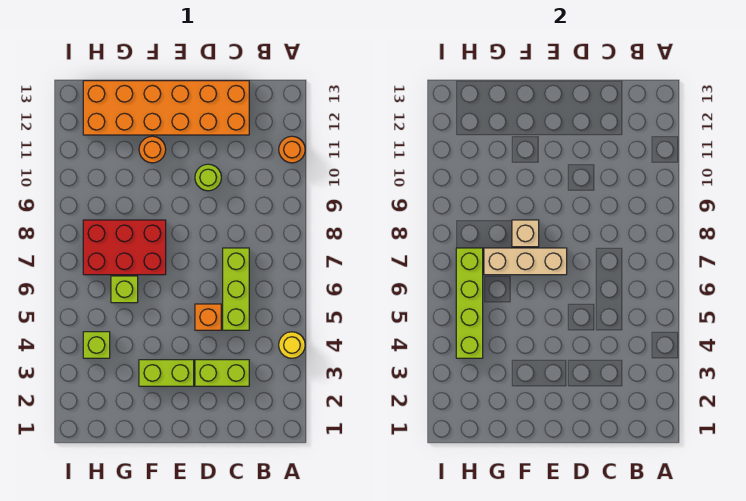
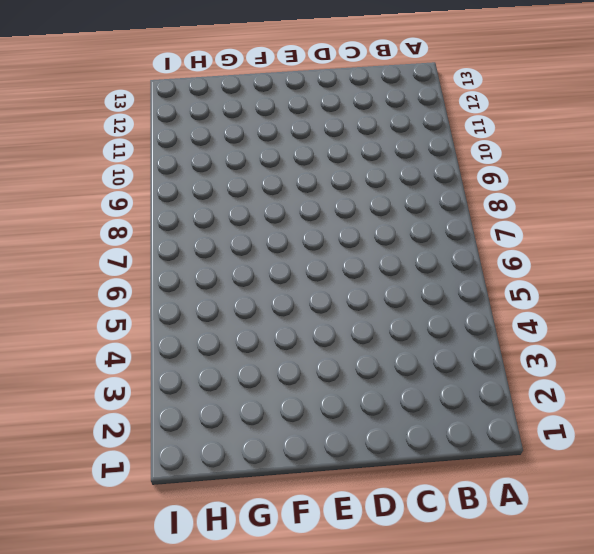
none -> yellow round brick A4 level 1
none -> orange round brick A11 level 1
none -> lime brick C3:D3 level 1

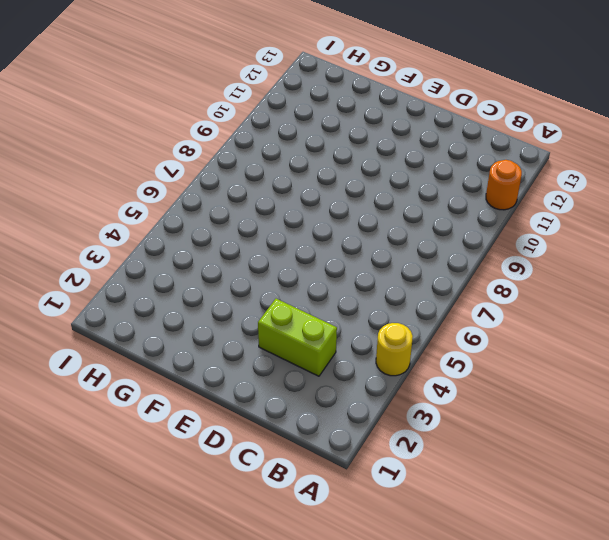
none -> lime brick C5:C7 level 1
none -> orange brick C12:H13 level 1
none -> orange brick D5 level 1

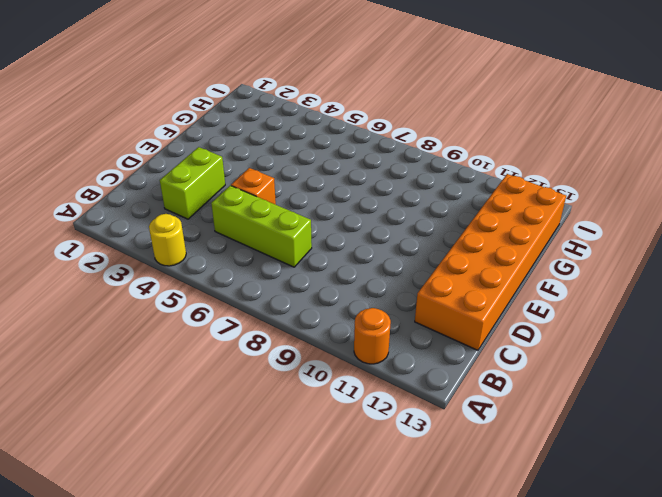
none -> lime round brick D10 level 1
none -> lime brick E3:F3 level 1
none -> red brick F7:H8 level 1

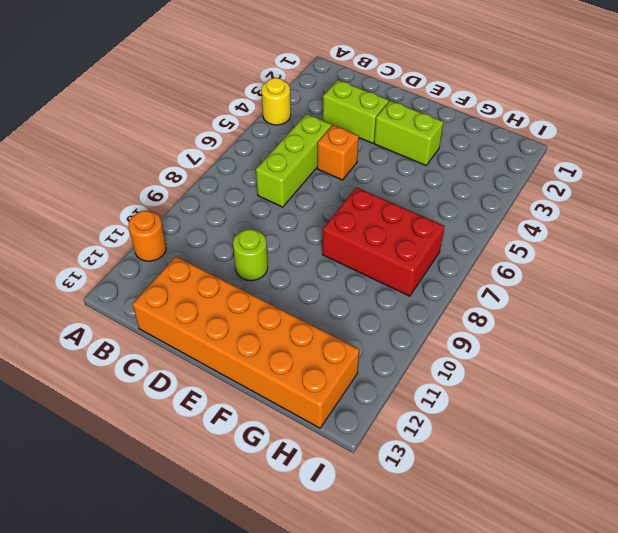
none -> orange round brick F11 level 1
none -> lime brick G6 level 1
none -> lime brick H4 level 1

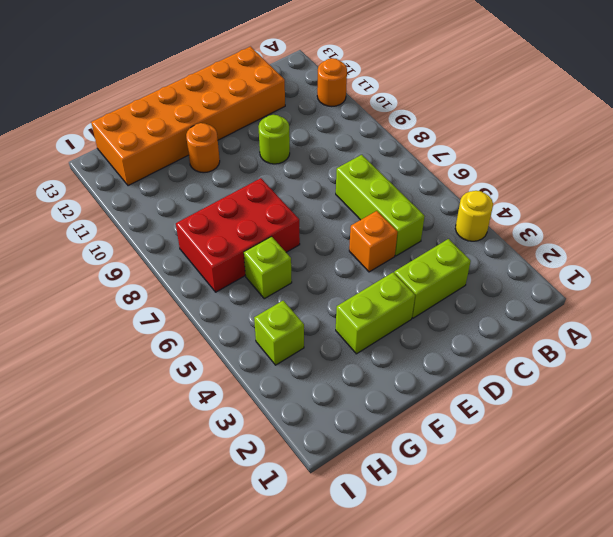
none -> tan brick E7:G7 level 2
none -> tan brick F8 level 2
none -> lime brick H4:H7 level 2

